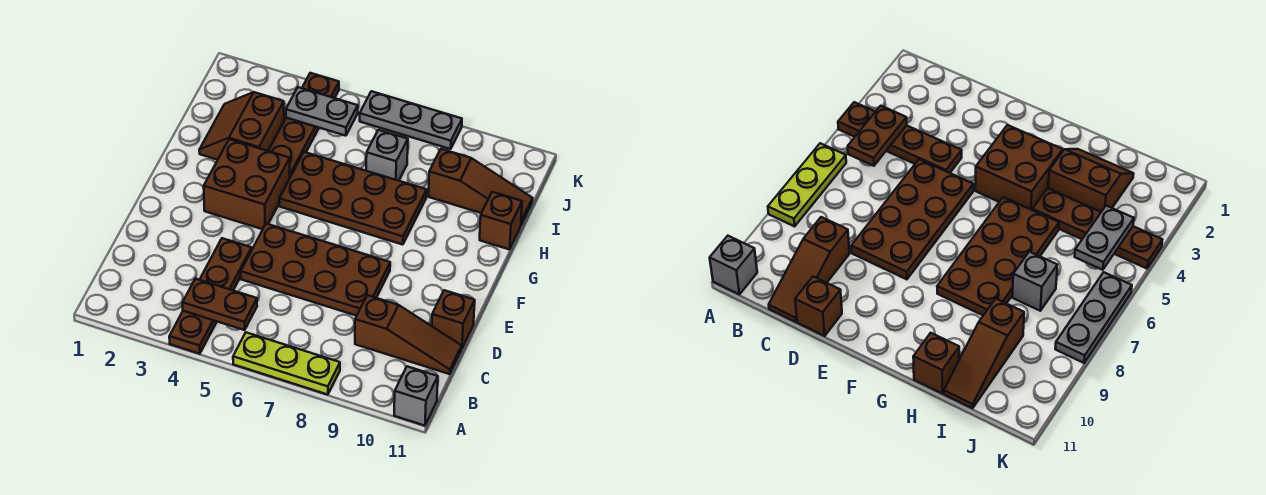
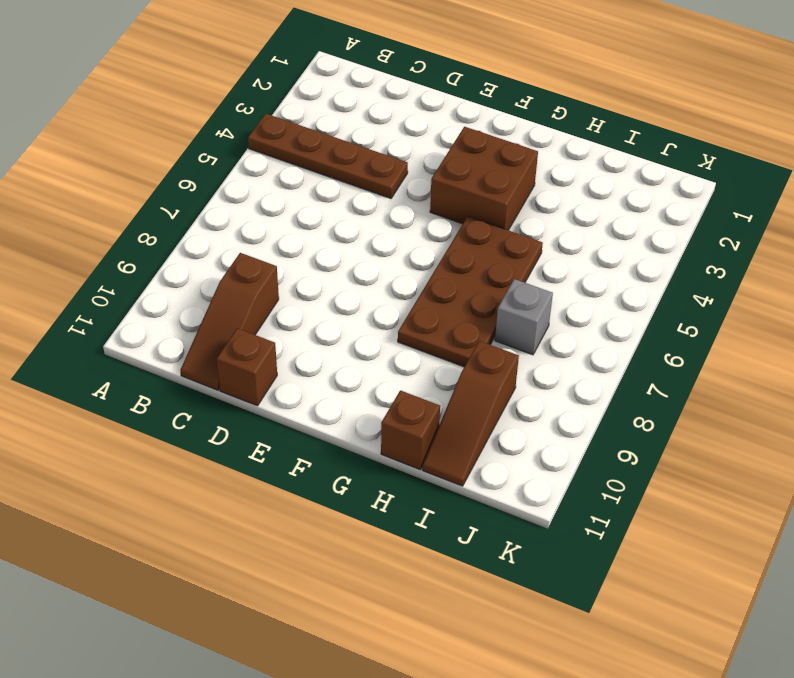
none -> lime plate A6:A8 level 1
none -> grey brick A11 level 1
none -> brown plate D5:E8 level 1

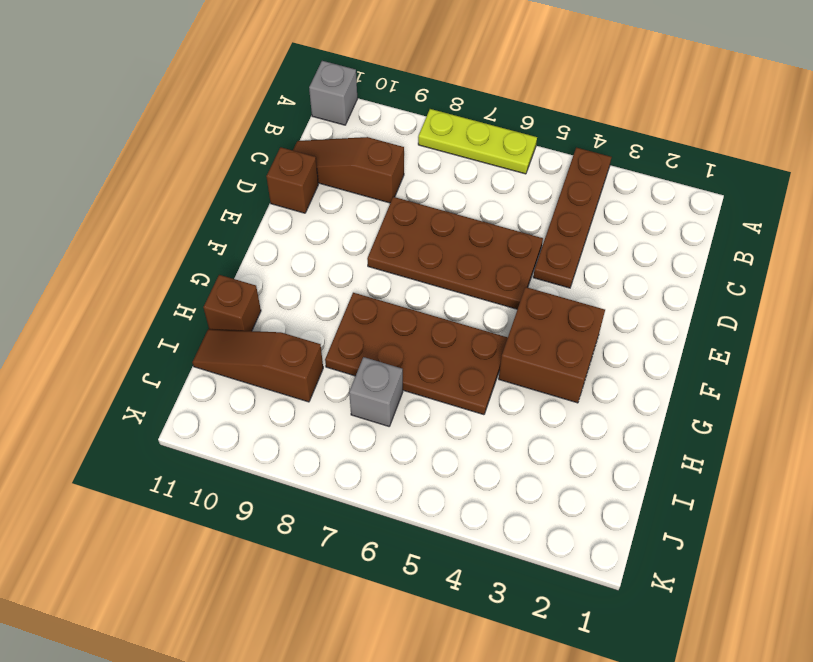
none -> brown slope H2:I3 level 1 top 3
none -> brown plate H4:K4 level 1
none -> grey plate K6:K8 level 1

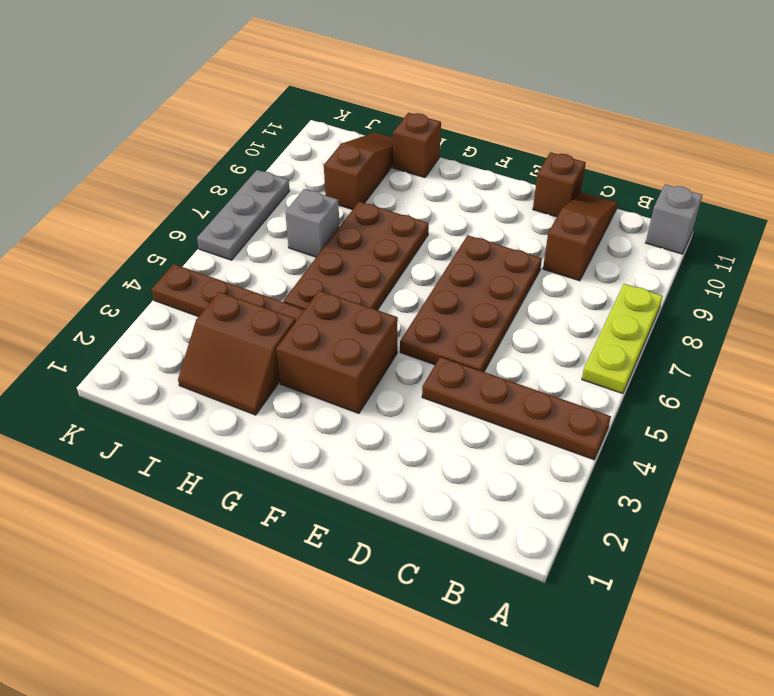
none -> brown plate B4:B5 level 2
none -> grey plate J4:J5 level 2

